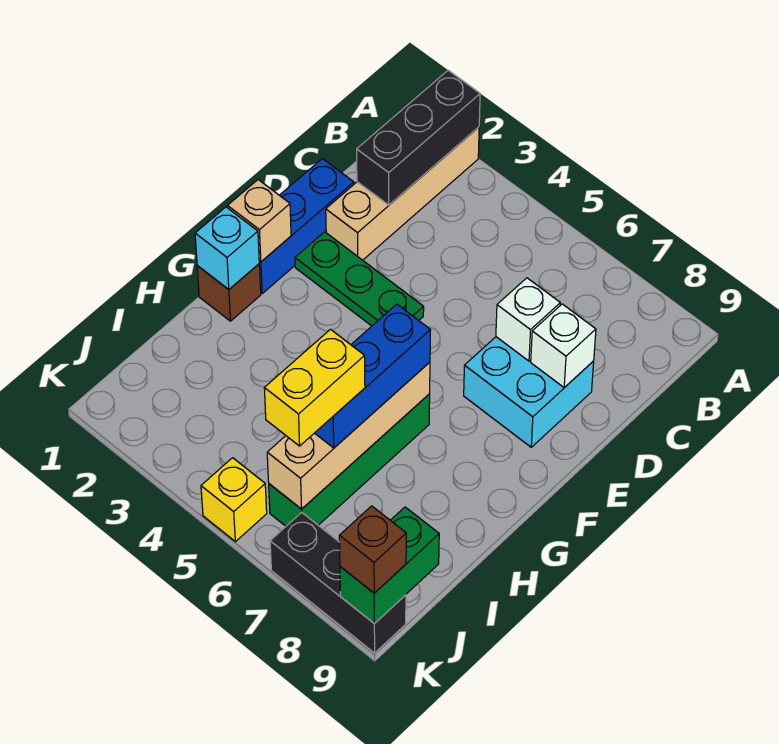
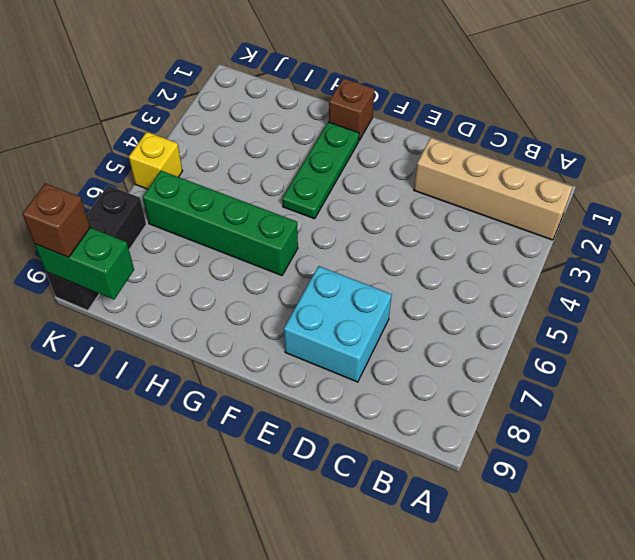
green plate G2:G4 level 1 -> green plate E2:E4 level 1
none -> blue brick D1:F1 level 1
none -> black brick A2:C2 level 2
none -> white brick D7 level 2

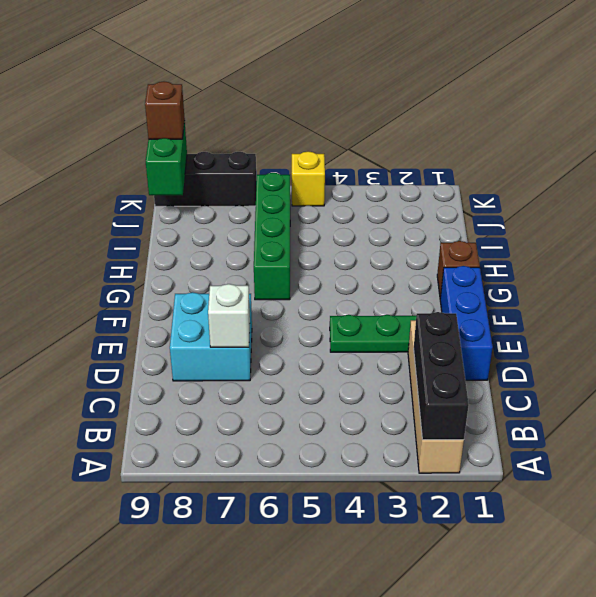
none -> white brick D8 level 2
none -> tan brick F1 level 2
none -> cyan brick G1 level 2

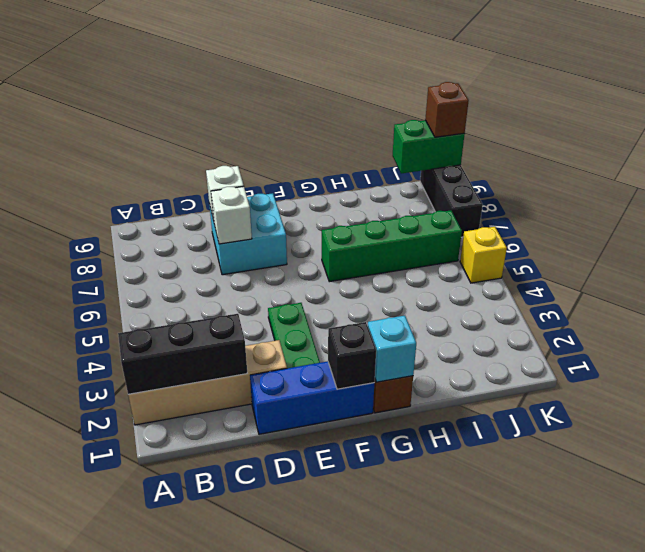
black brick F1 level 2 -> tan brick F1 level 2
none -> tan brick G6:J6 level 2
none -> blue brick G6:I6 level 3
none -> yellow brick I6:J6 level 4

